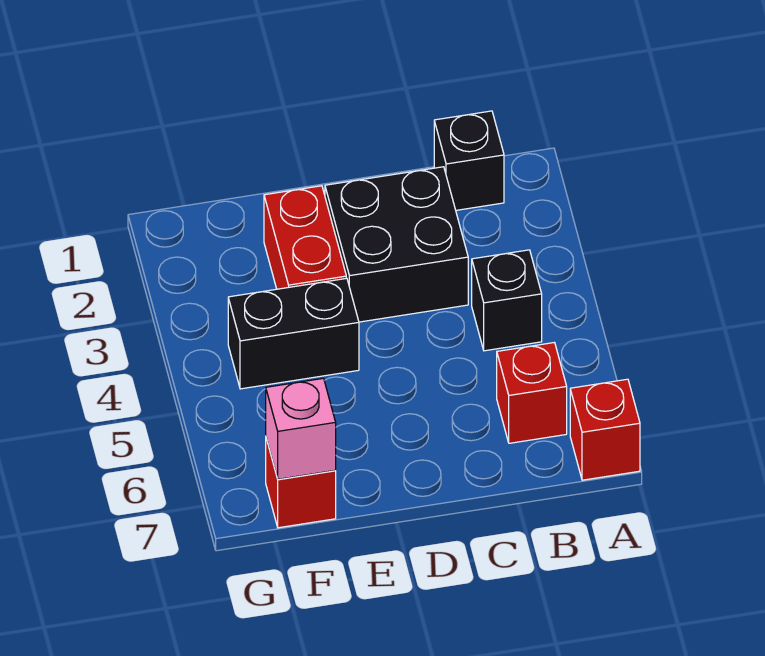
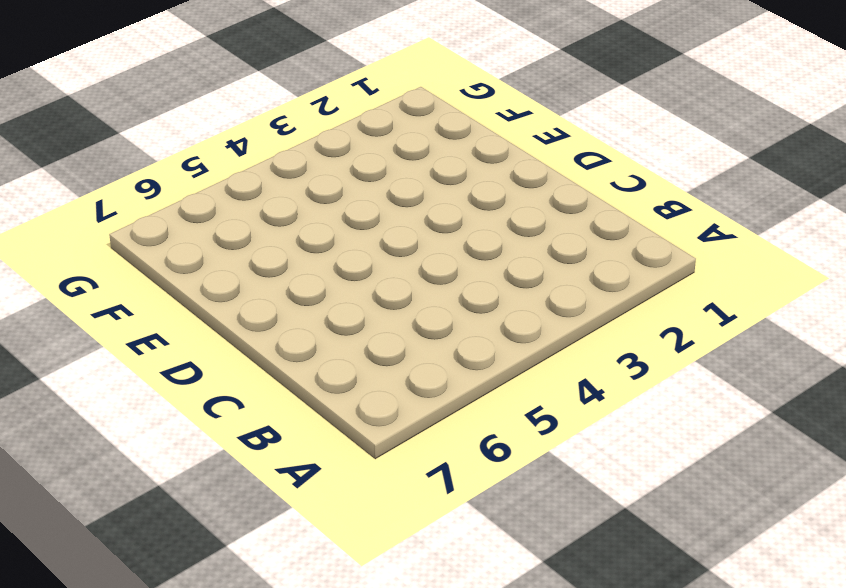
none -> red brick A7 level 1
none -> black brick B1 level 1

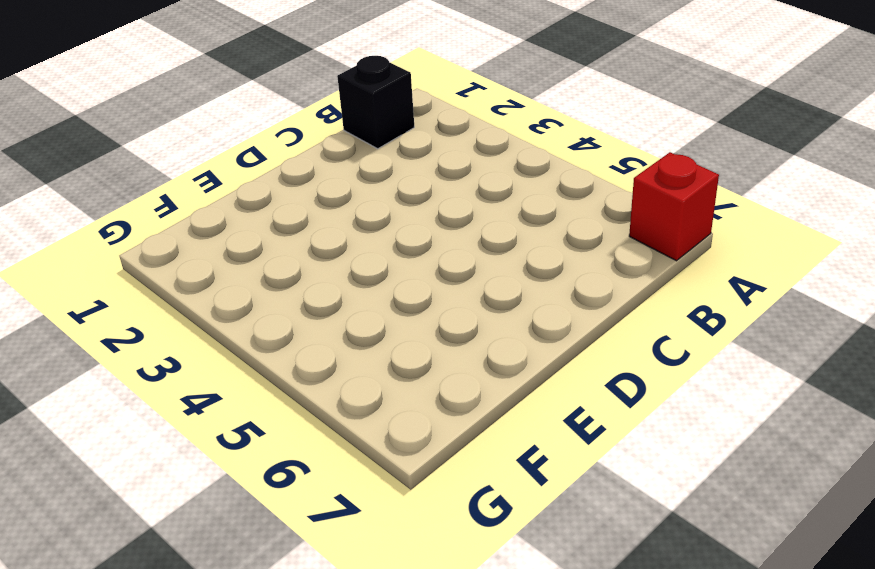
none -> black brick B4 level 1
none -> red brick B6 level 1

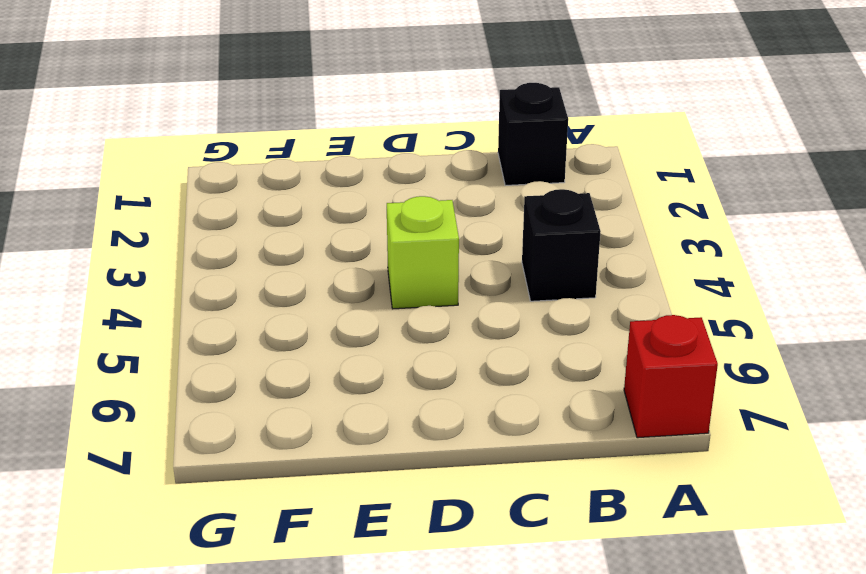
lime brick D4 level 1 -> none
none -> red brick B6 level 1
none -> black brick C2:D3 level 1

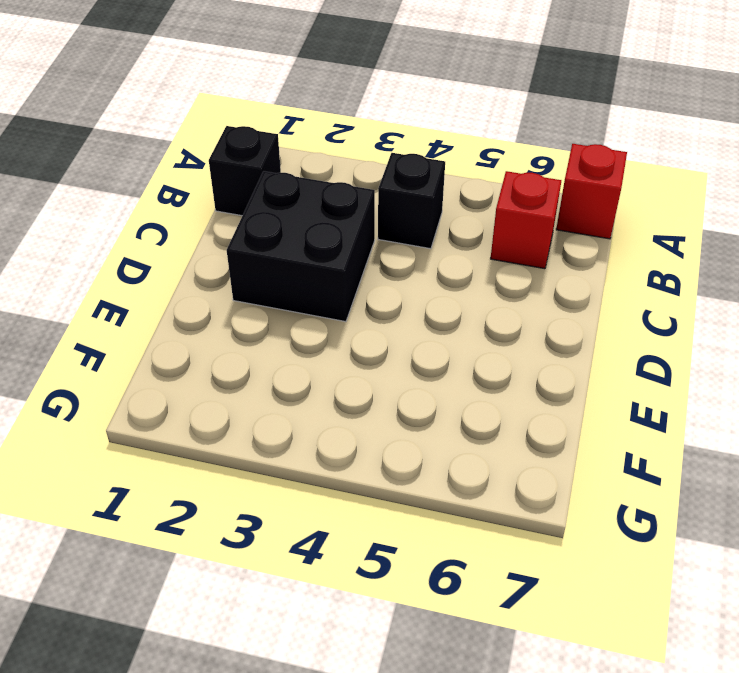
none -> red brick E2:E3 level 1
none -> black brick E4:F4 level 1

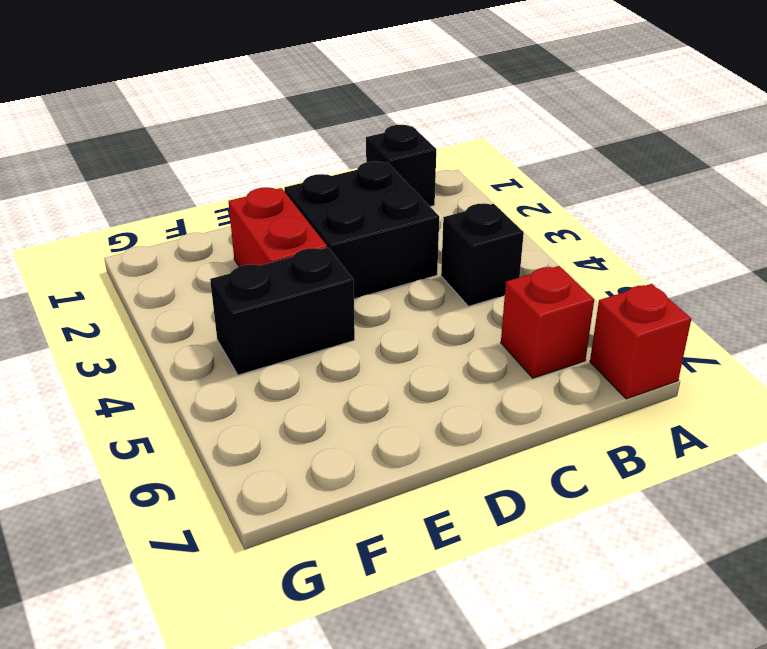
none -> red brick F7 level 1
none -> pink brick F7 level 2

